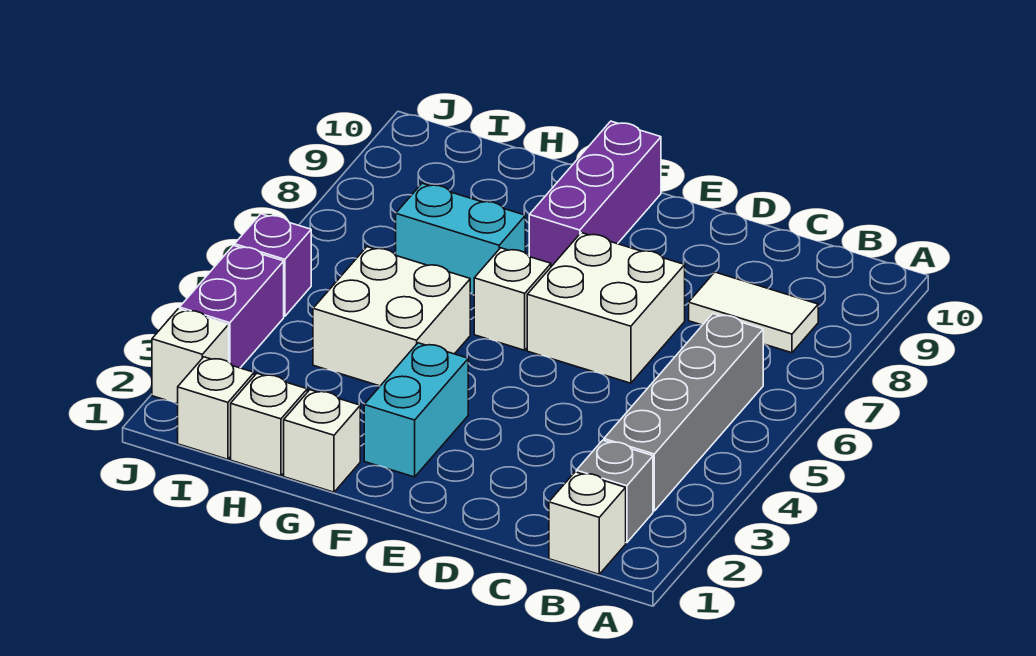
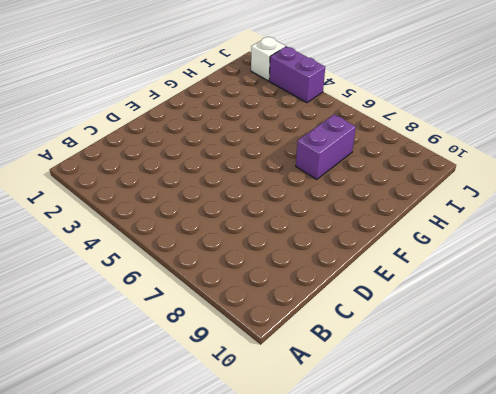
purple brick G7:H7 level 1 -> cyan brick G7:H7 level 1
none -> white brick B1 level 1
none -> grey brick B2 level 1
none -> grey brick B3:B6 level 1

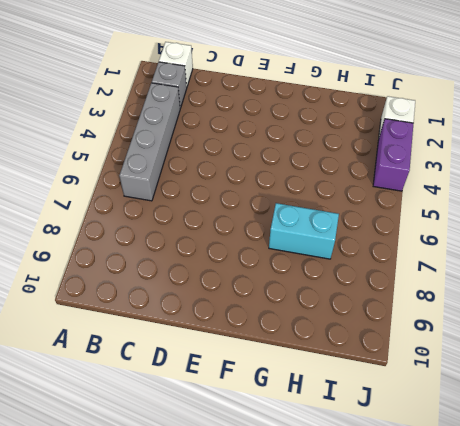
none -> white tile B8:C8 level 1
none -> white brick D6:E7 level 1
none -> cyan brick F2:F3 level 1

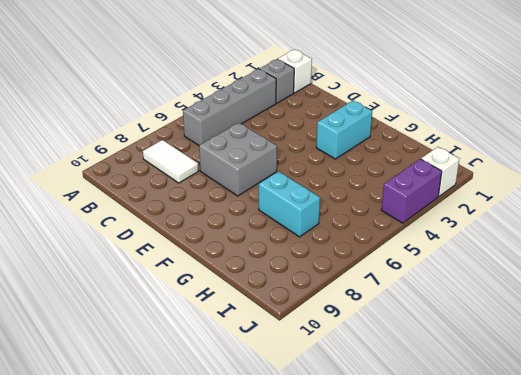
grey brick D6:E7 level 1 -> white brick D6:E7 level 1
none -> white brick F6 level 1
none -> purple brick F8:F10 level 1
none -> white brick G1 level 1

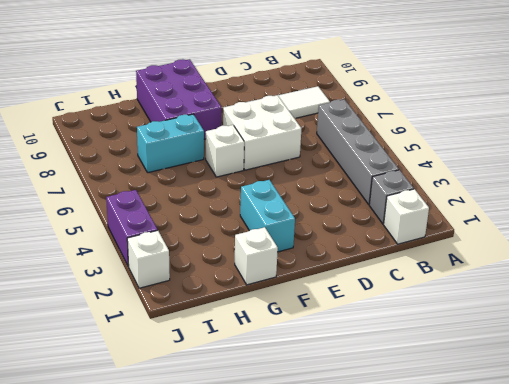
purple brick F8:G10 level 1 -> purple brick F8:F10 level 1
none -> white brick G4:H5 level 1
none -> white brick H1 level 1
none -> white brick I1 level 1

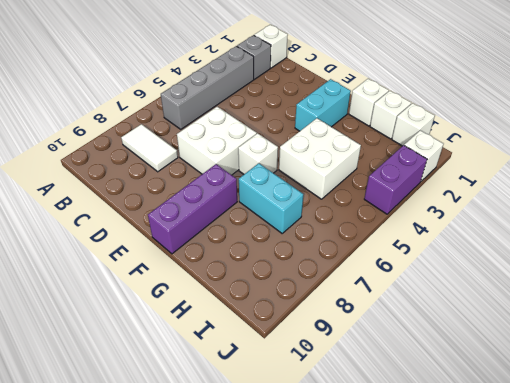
none -> purple brick J5 level 1

